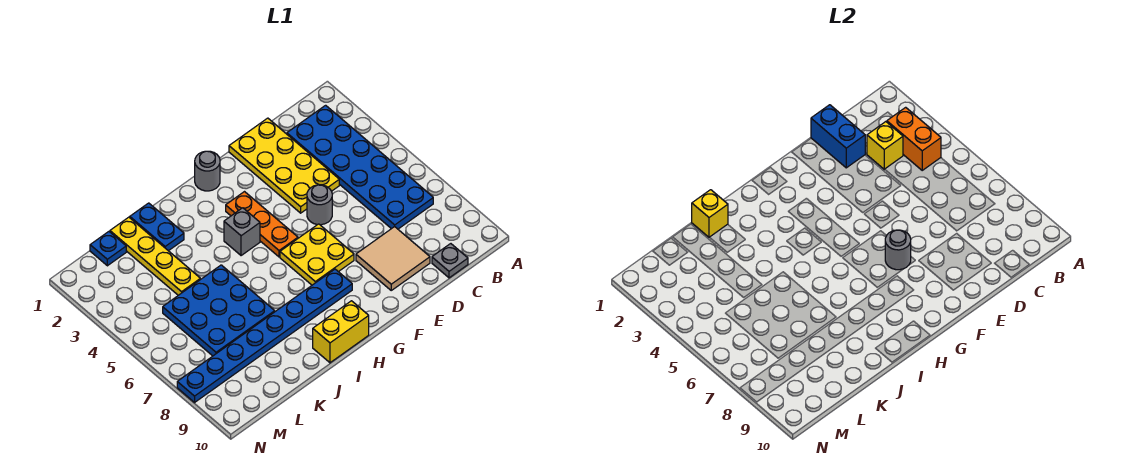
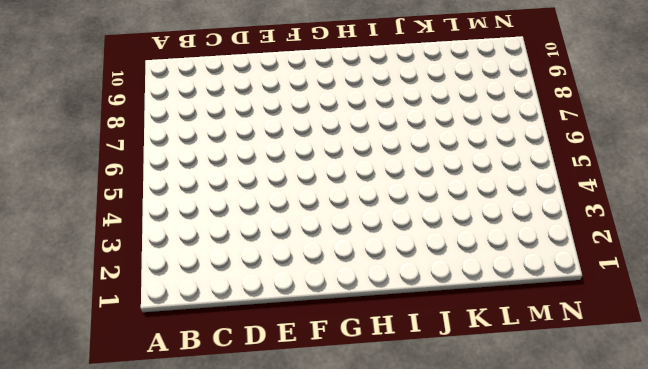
none -> blue plate B2:C7 level 1
none -> grey plate C10 level 1
none -> yellow plate D1:E4 level 1

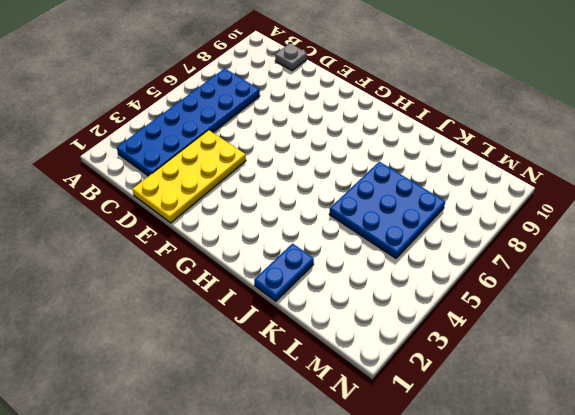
none -> tan tile D8:E9 level 1
none -> grey round brick E5 level 1
none -> yellow plate F6:G7 level 1

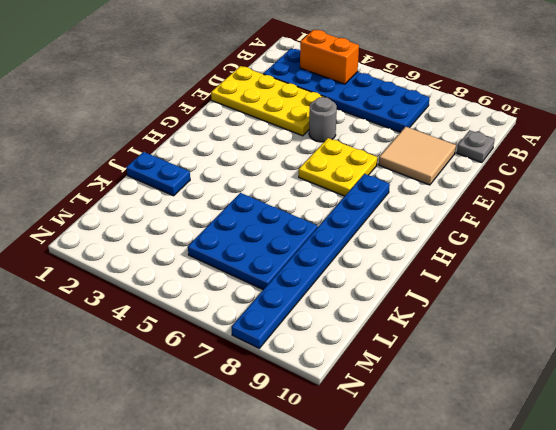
none -> grey round brick G1 level 1
none -> orange plate G3:G5 level 1
none -> grey brick H4 level 1

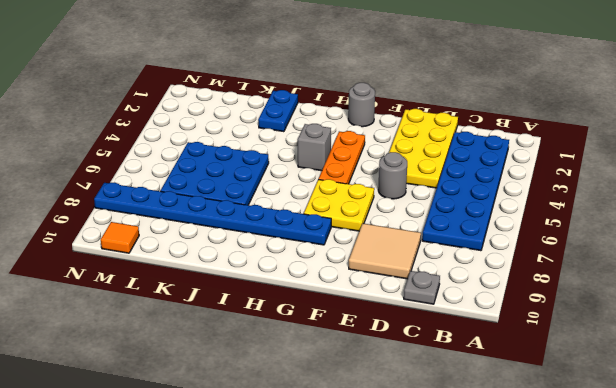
orange tile M10 level 1 -> none
none -> yellow brick H10:I10 level 1
none -> yellow plate K1:K4 level 1
none -> blue plate L1 level 1

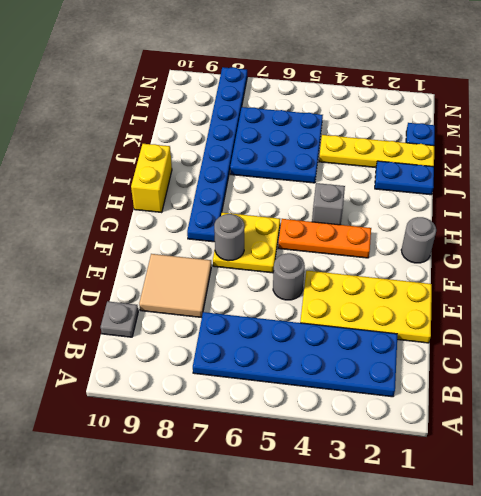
none -> orange brick B3:B4 level 2
none -> yellow brick C3 level 2
none -> blue brick D1:D2 level 2

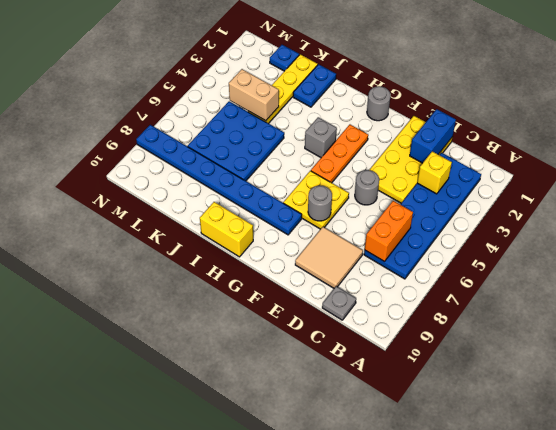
orange brick C6:C7 level 2 -> orange brick B3:B4 level 2
tan brick K4:L4 level 2 -> none
none -> yellow brick J1 level 2

